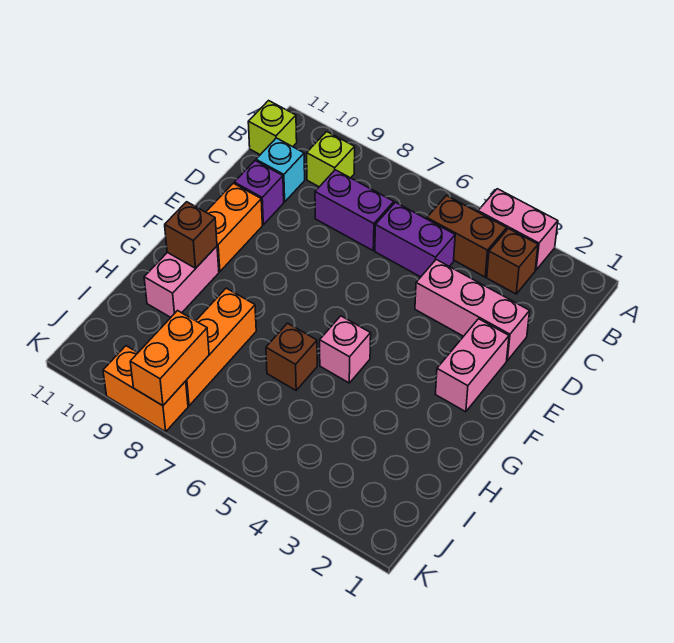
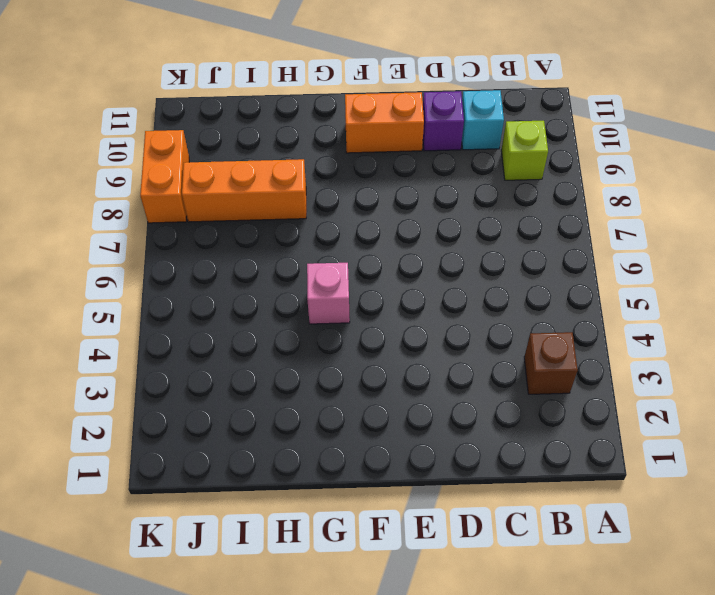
none -> pink brick A3:A4 level 1
none -> brown brick B4:B5 level 1
none -> lime brick B11 level 1

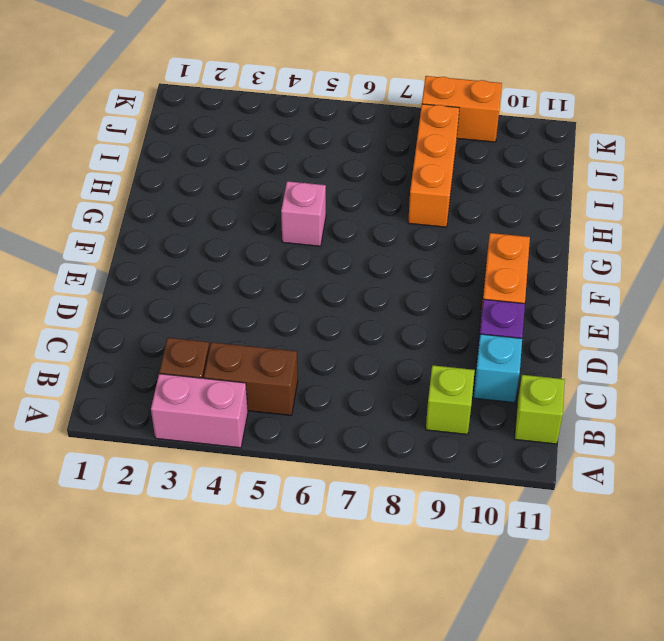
none -> purple brick C5:C6 level 1
none -> purple brick C7:C8 level 1
none -> pink brick D2:D4 level 1

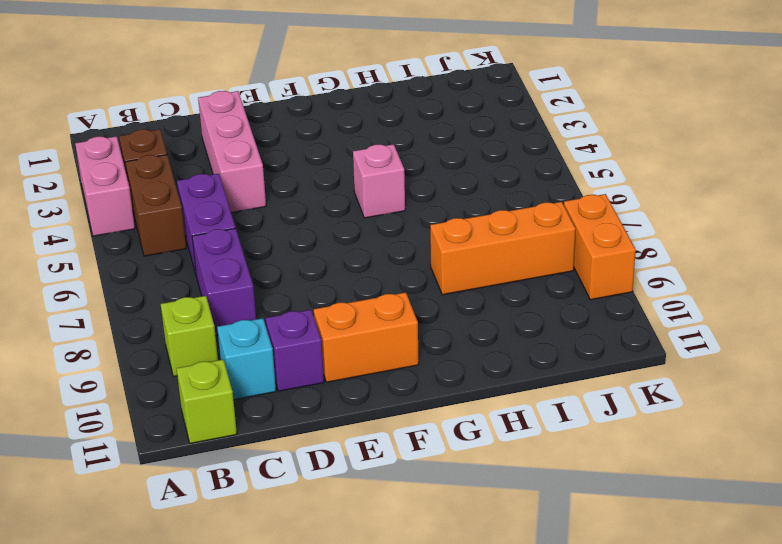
none -> pink brick E2:F2 level 1
none -> pink brick G10:H10 level 1
none -> brown brick H6 level 1

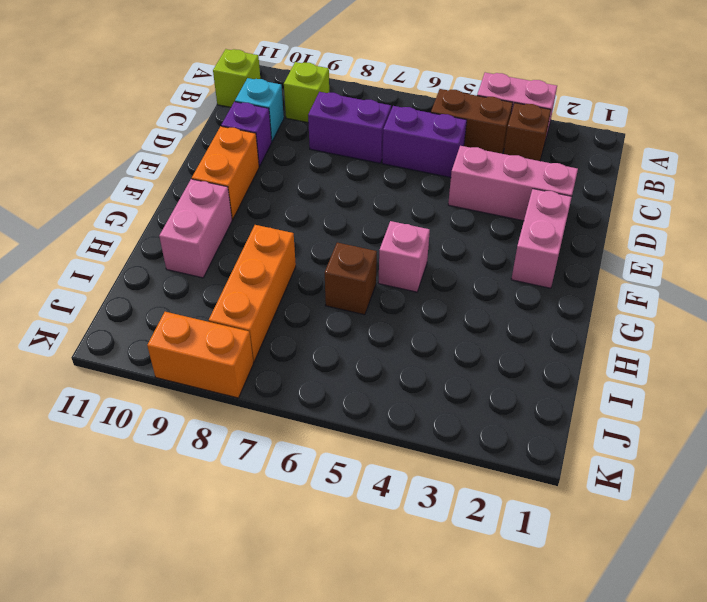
none -> brown brick G10 level 2
none -> orange brick J8:K8 level 2

